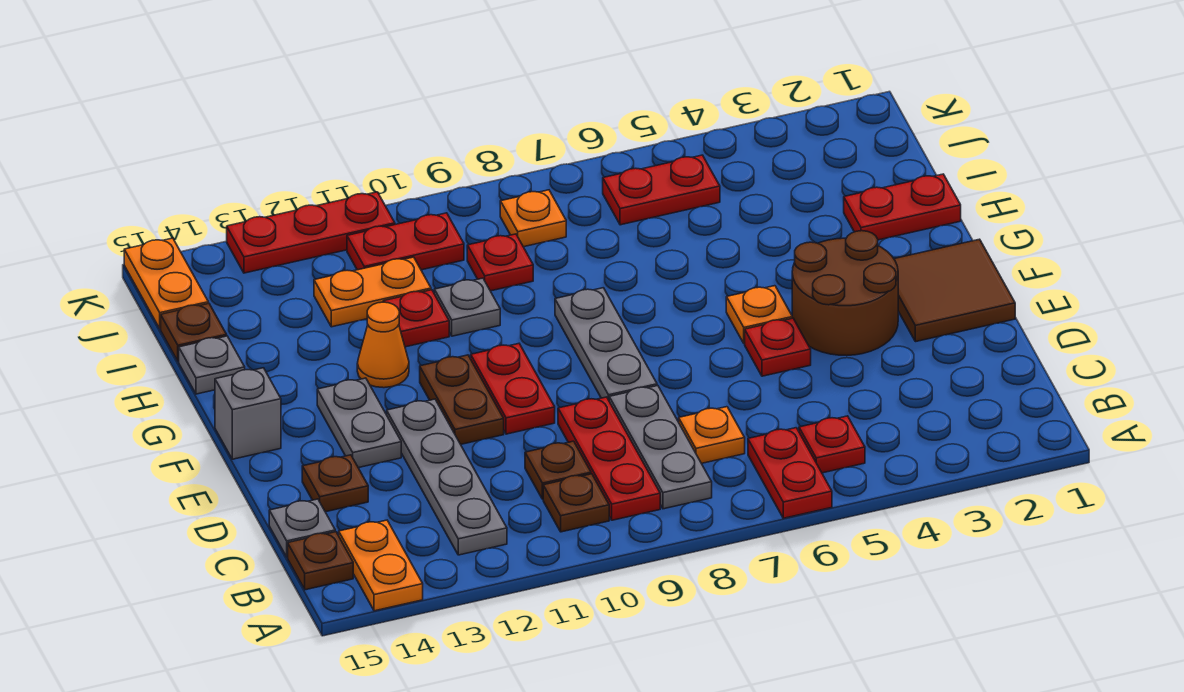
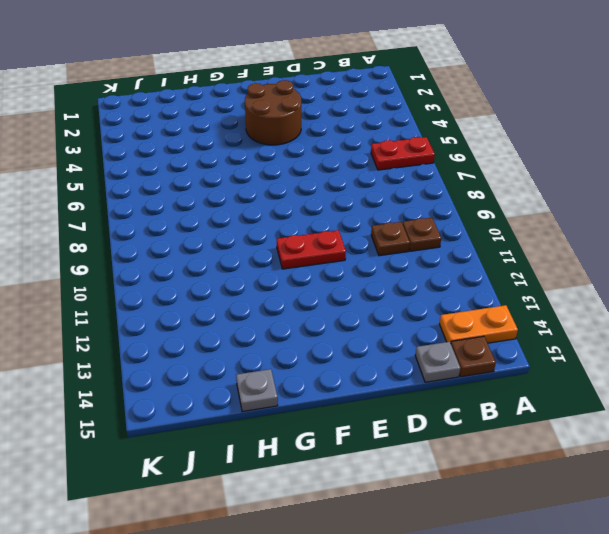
none -> red plate B5 level 1
none -> grey plate B8:D8 level 1
none -> red plate B9:D9 level 1
none -> grey plate B12:E12 level 1

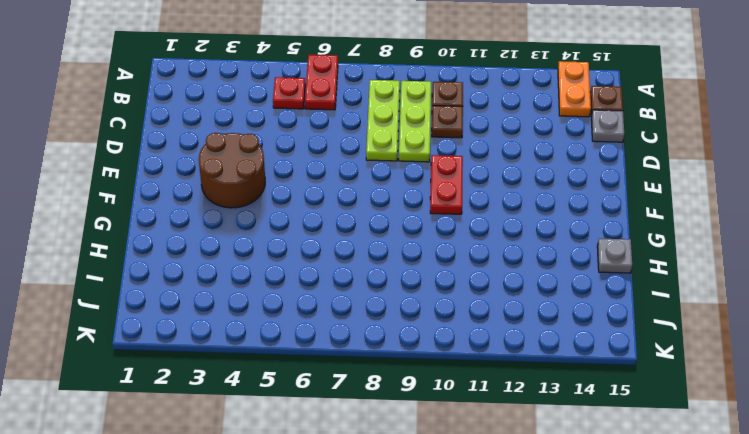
lime plate B8:D8 level 1 -> grey plate B8:D8 level 1
lime plate B9:D9 level 1 -> red plate B9:D9 level 1
none -> grey plate B12:E12 level 1
none -> orange plate C7 level 1
none -> brown plate D14 level 1
none -> brown tile E1:F2 level 1

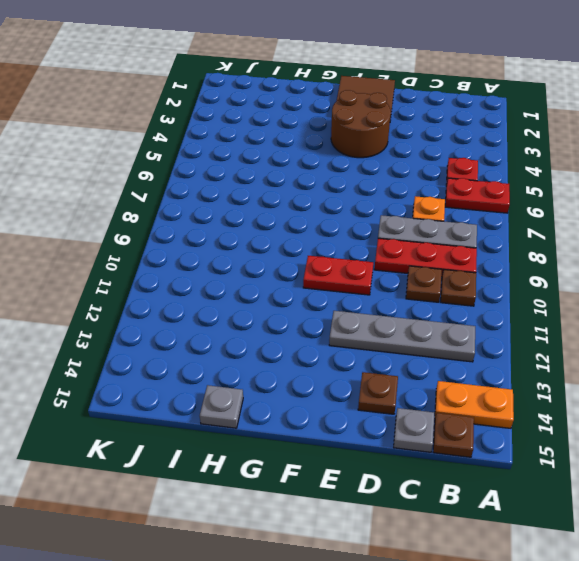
none -> red plate E5 level 1
none -> grey plate E8:G8 level 1
none -> brown plate E11:F11 level 1
none -> grey plate E13:F13 level 1

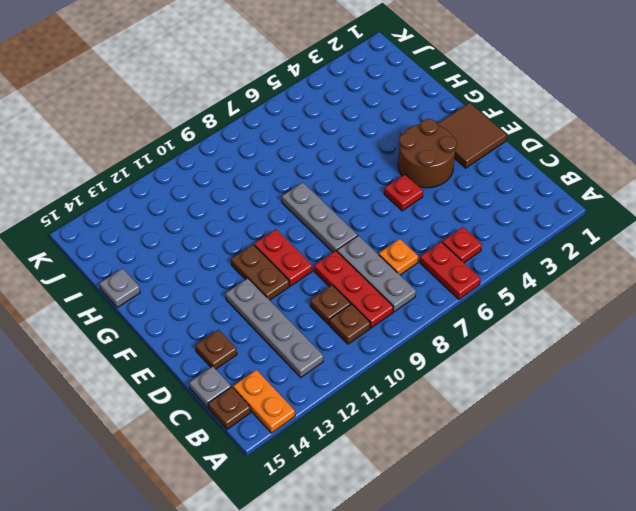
none -> grey plate E13:F13 level 1
none -> orange plate F5 level 1
none -> grey brick F15 level 1
none -> orange cone G12 level 1

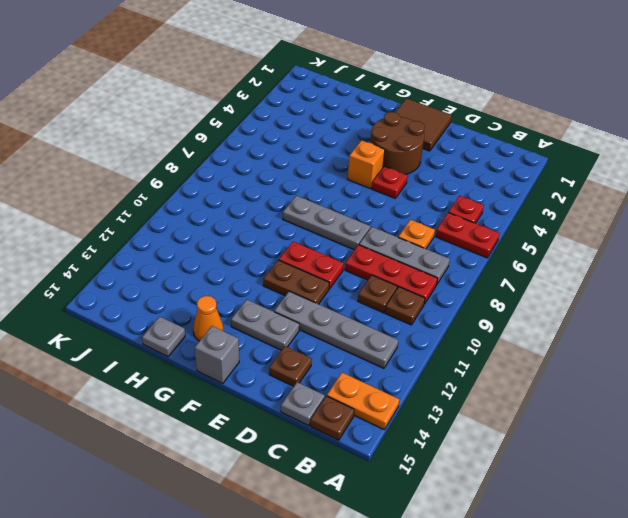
orange brick F5 level 1 -> orange plate F5 level 1
orange cone G14 level 1 -> orange cone G12 level 1
none -> red plate H1:H2 level 1
none -> grey plate H10 level 1
none -> red plate H11 level 1
none -> red plate I9 level 1

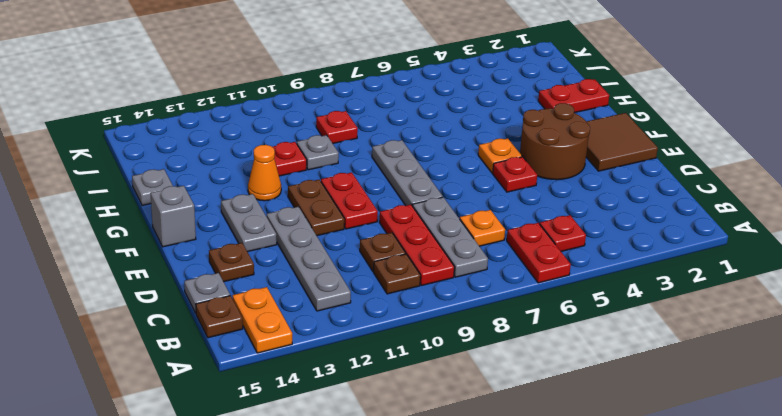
none -> orange plate I11:I12 level 1
none -> brown plate I15 level 1
none -> red plate J5:J6 level 1
none -> orange plate J8 level 1

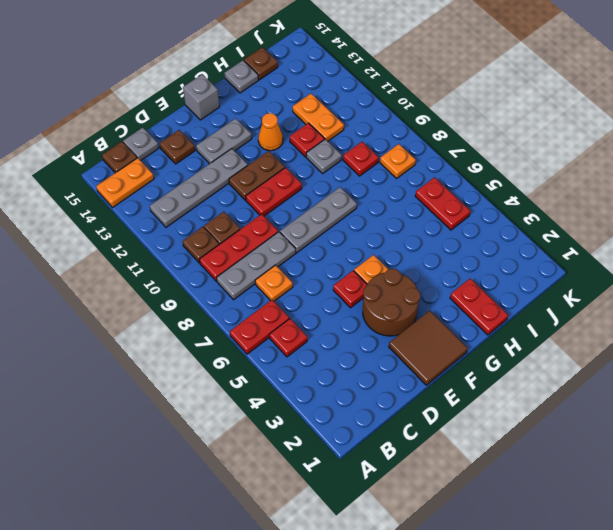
none -> red plate J10:J11 level 1
none -> orange plate J15:K15 level 1
none -> red plate K11:K13 level 1

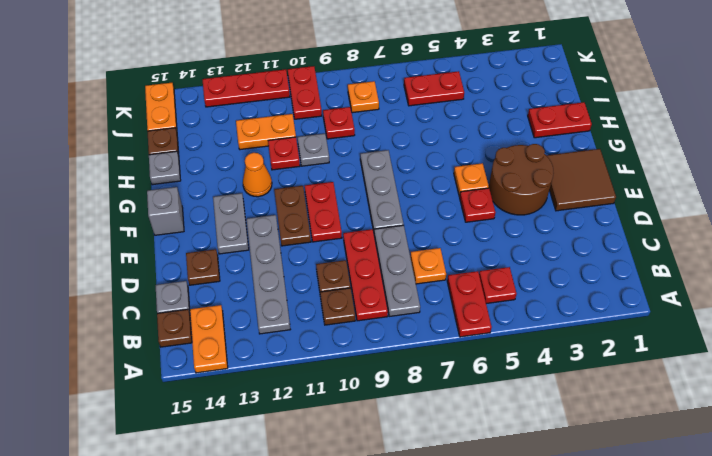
red plate J10:K10 level 1 -> red plate J10:J11 level 1

